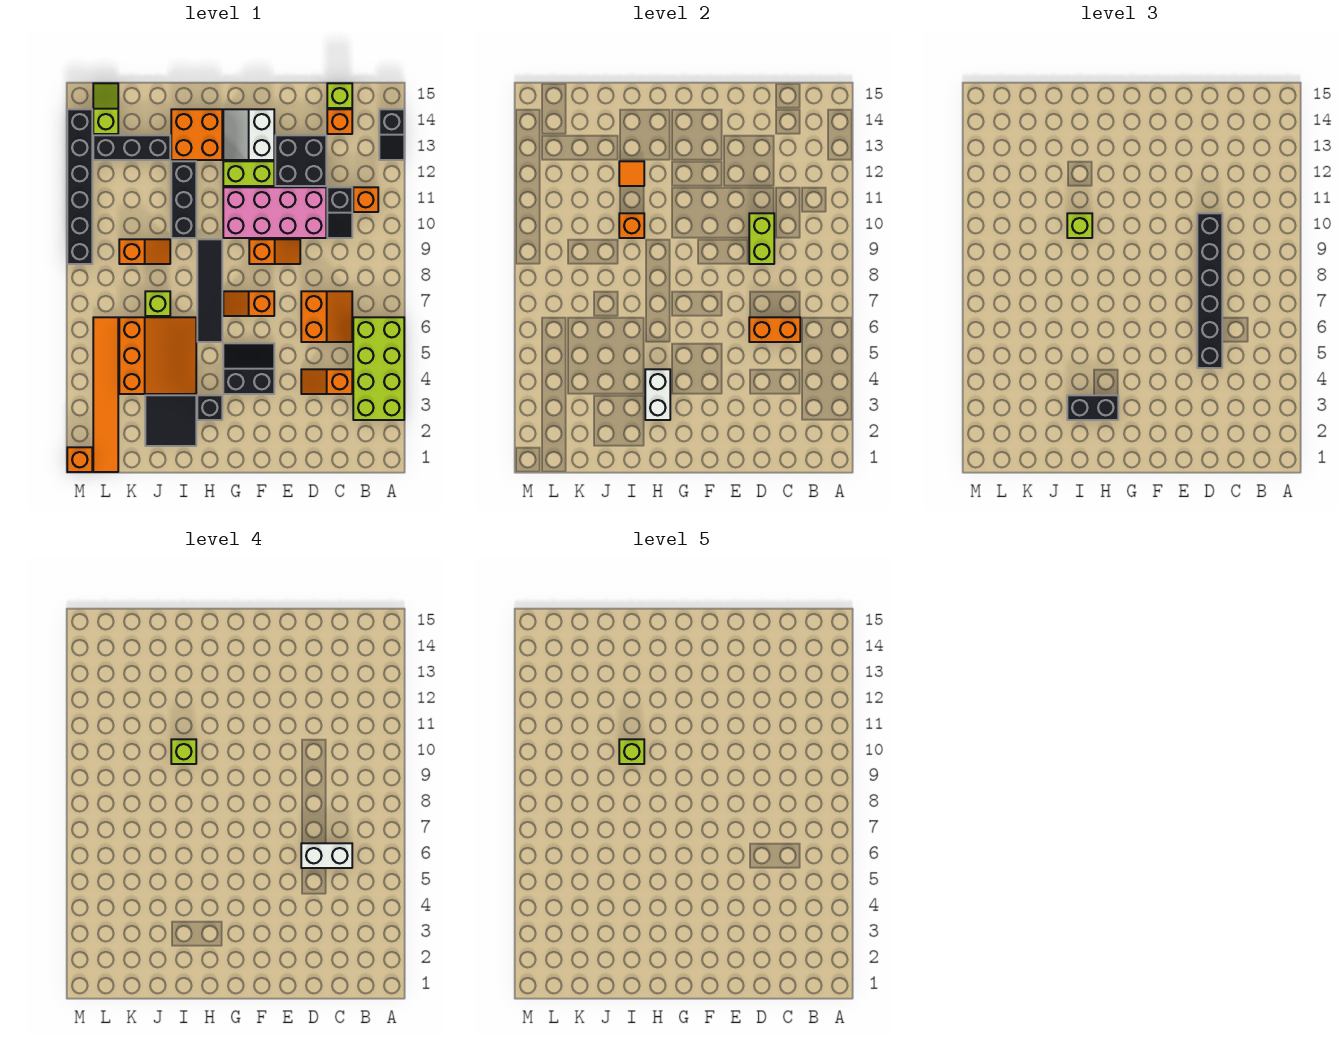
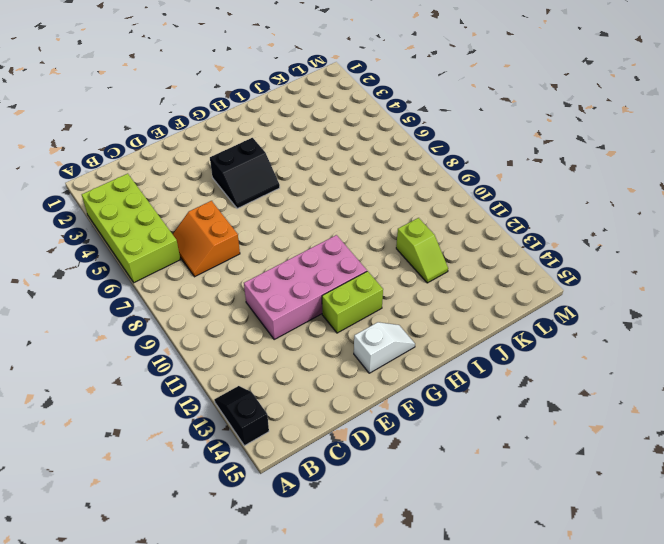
white slope F14:G14 level 1 top F -> white slope F13:G14 level 1 top F
lime slope J11:J12 level 1 top 11 -> lime slope L14:L15 level 1 top 14
none -> orange brick B11 level 1
none -> orange slope C4:D4 level 1 top C
none -> black slope C10:C11 level 1 top 11
none -> orange brick C14 level 1

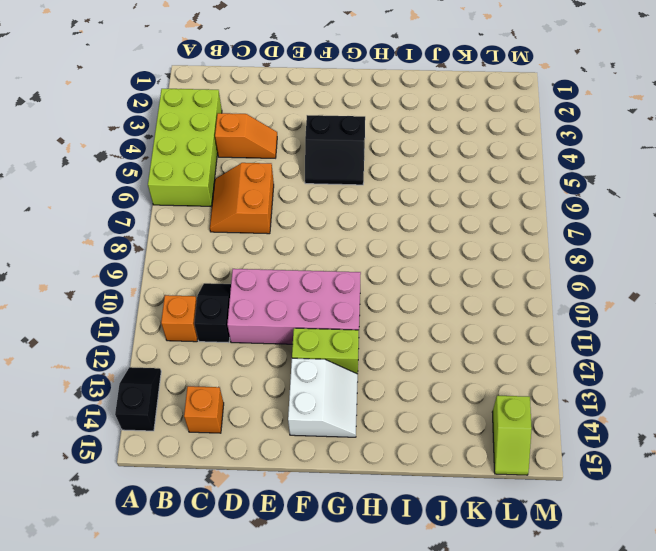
none -> lime brick C15 level 1
none -> black brick D12:E13 level 1
none -> orange slope E9:F9 level 1 top F
none -> orange slope F7:G7 level 1 top F

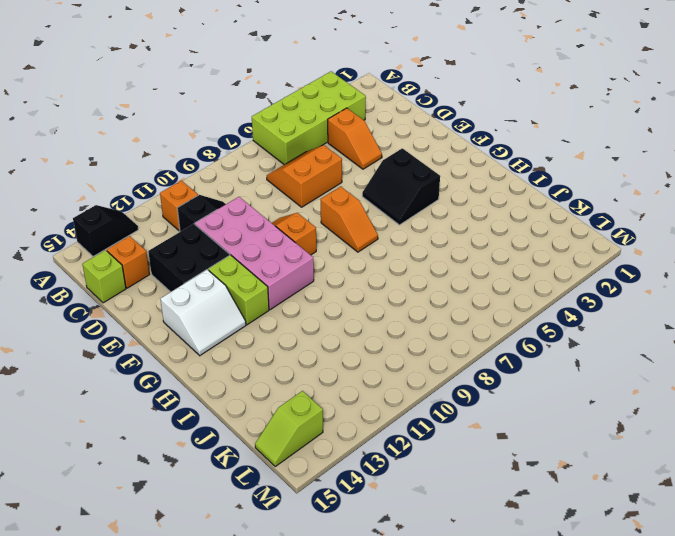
none -> black brick H3 level 1
none -> black tile H6:H9 level 1
none -> orange brick H13:I14 level 1
none -> black tile I2:J3 level 1

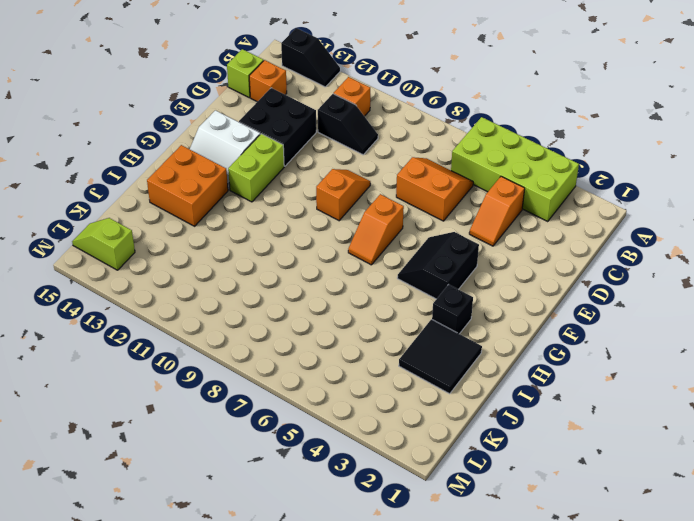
none -> pink brick D10:G11 level 1
none -> black tile H6:H9 level 1
none -> orange slope I4:K6 level 1 top K
none -> black brick I10:I12 level 1

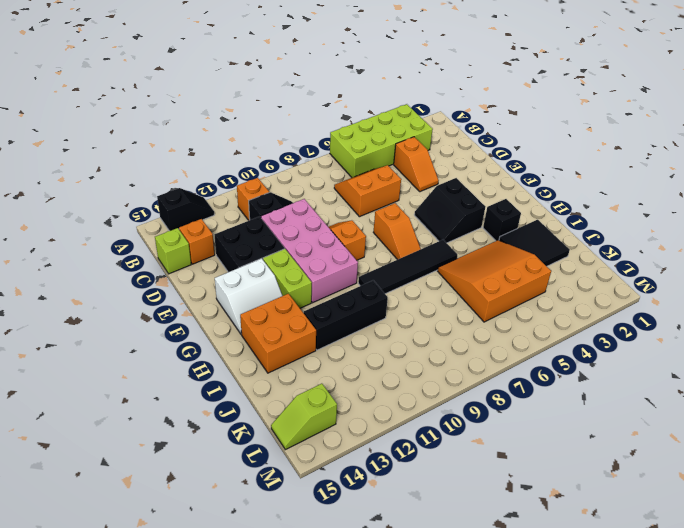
none -> lime brick J7 level 1
none -> orange slope J9:K9 level 1 top K
none -> black brick J13:L13 level 1
none -> orange tile L1:L6 level 1

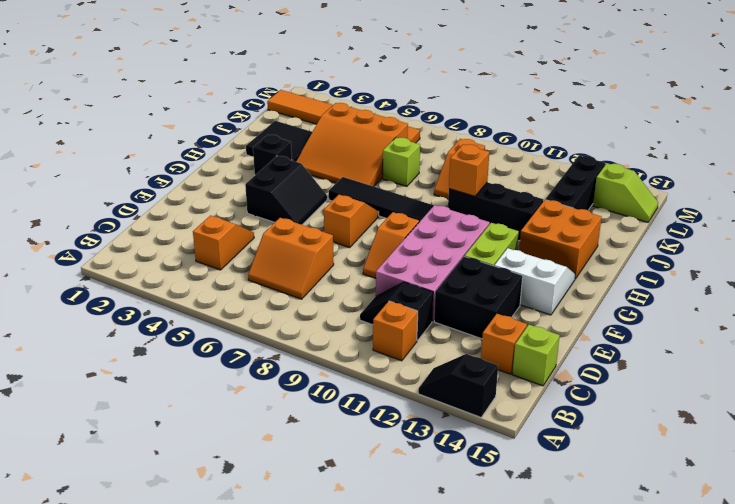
none -> lime brick A3:B6 level 1
none -> orange brick M1 level 1
none -> black brick M9:M14 level 1
none -> orange brick C6:D6 level 2

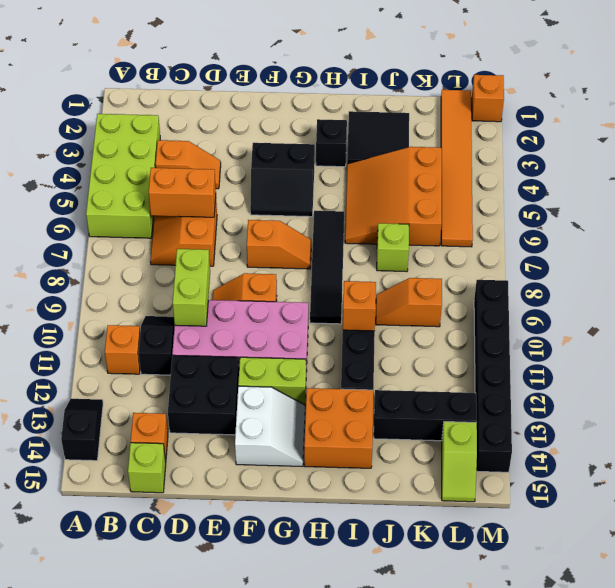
none -> white brick H3:H4 level 2
none -> orange tile I12 level 2
none -> black brick D5:D10 level 3
none -> black brick H3:I3 level 3

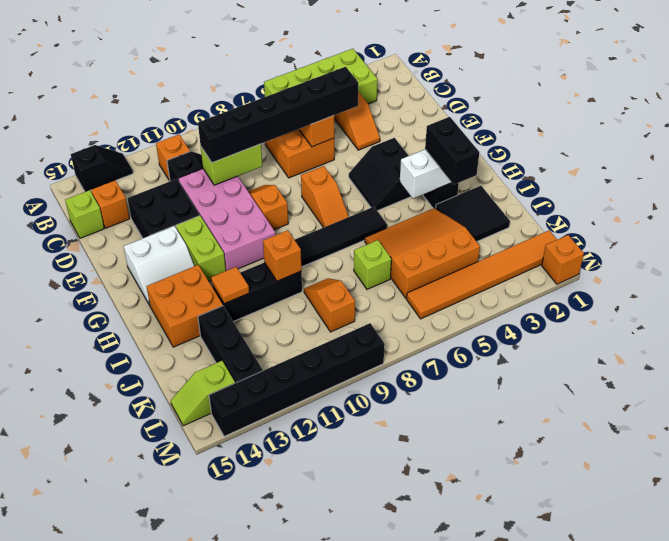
none -> lime brick I10 level 3
none -> white brick C6:D6 level 4
none -> lime brick I10 level 4
none -> lime brick I10 level 5

